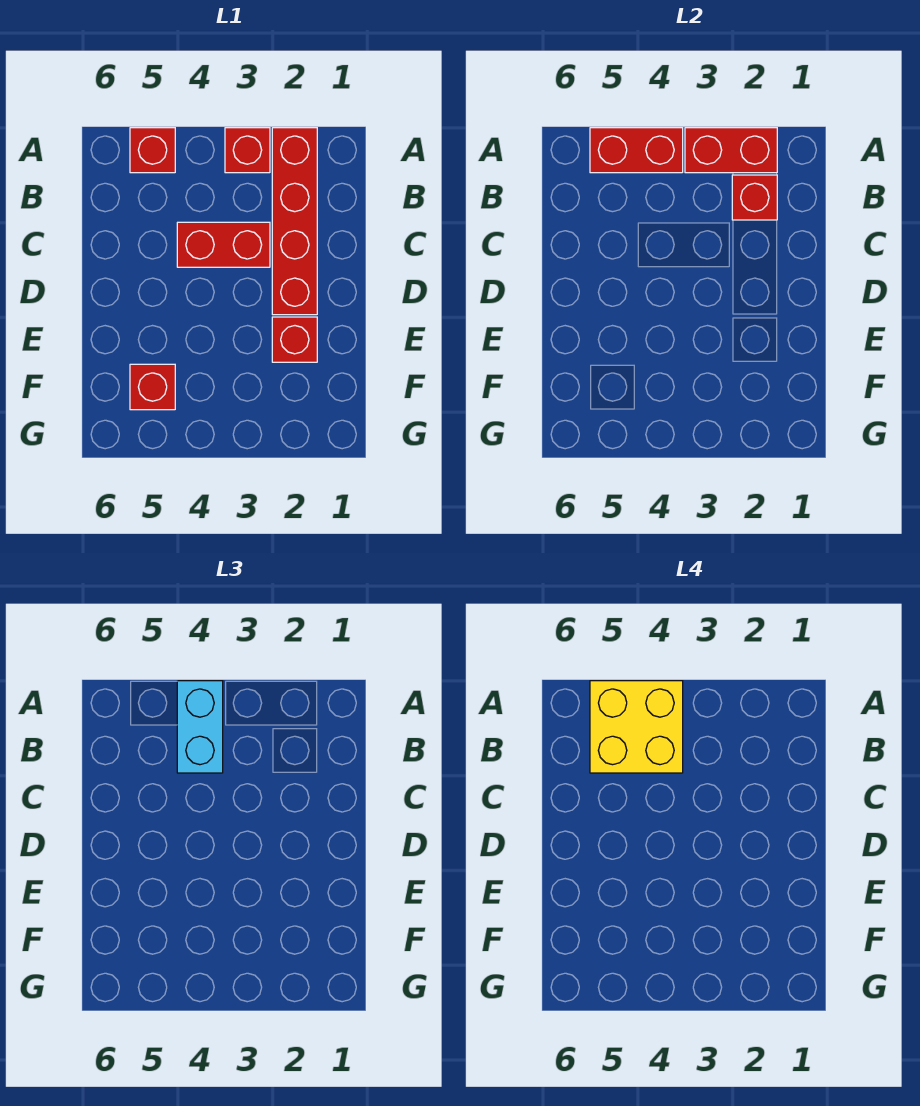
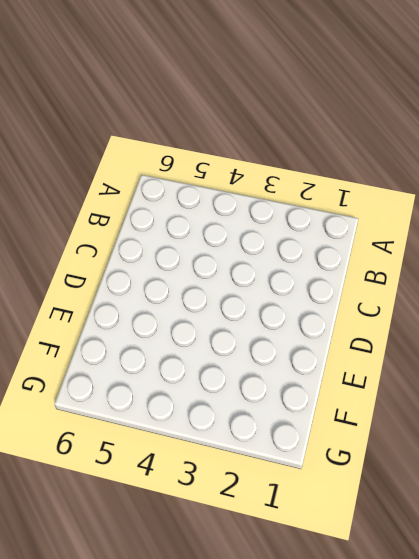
none -> red brick A2:D2 level 1
none -> red brick A3 level 1

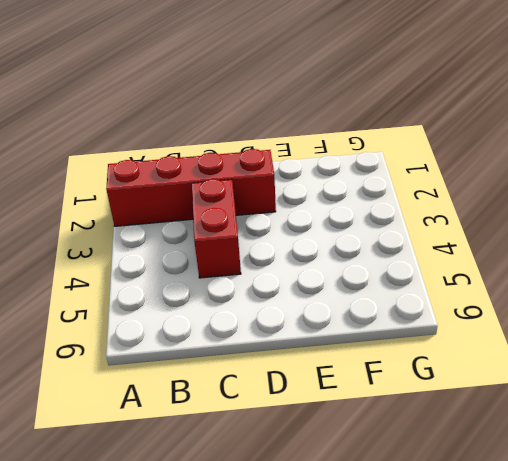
none -> red brick A3 level 1
none -> red brick A5 level 1

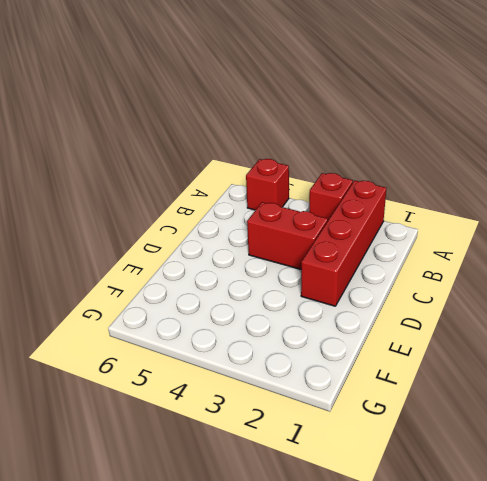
none -> red brick E2 level 1
none -> red brick F5 level 1

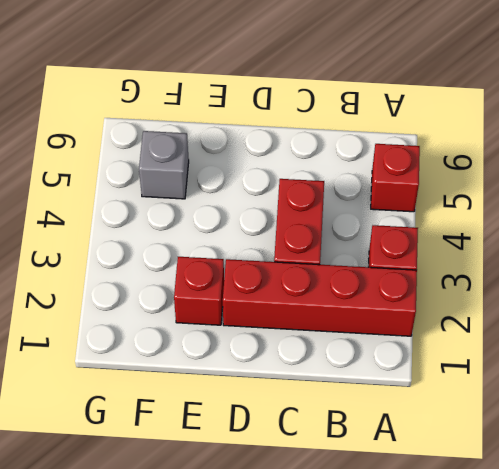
grey brick F5 level 1 -> red brick F5 level 1
none -> red brick A2:A3 level 2
none -> red brick A4:A5 level 2

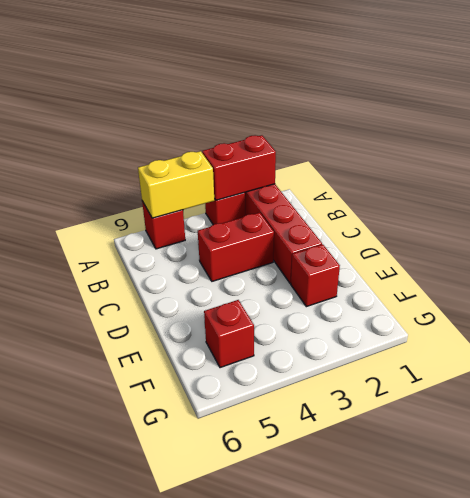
yellow brick A4:A5 level 2 -> red brick A4:A5 level 2
none -> red brick B2 level 2
none -> cyan brick A4:B4 level 3

